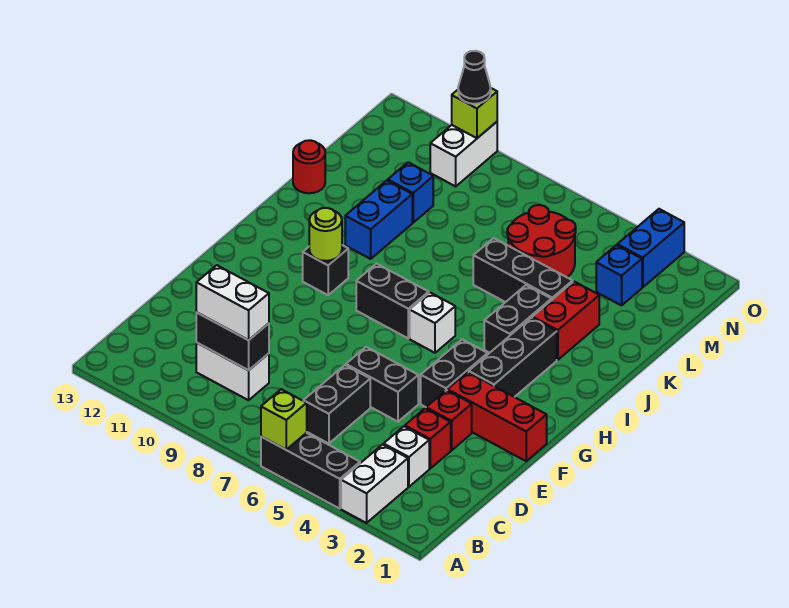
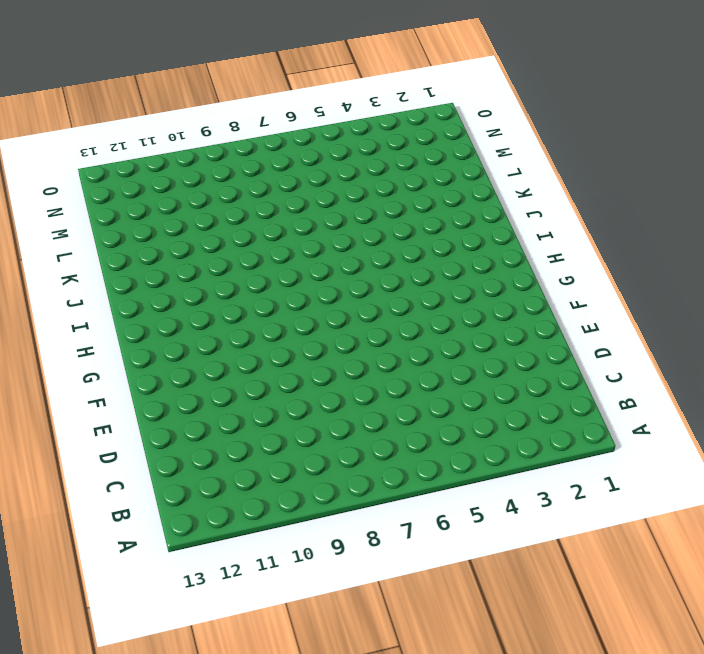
none -> white brick A3:B3 level 1
none -> black brick A4:A6 level 1
none -> white brick C3 level 1
none -> black brick C6:D6 level 1

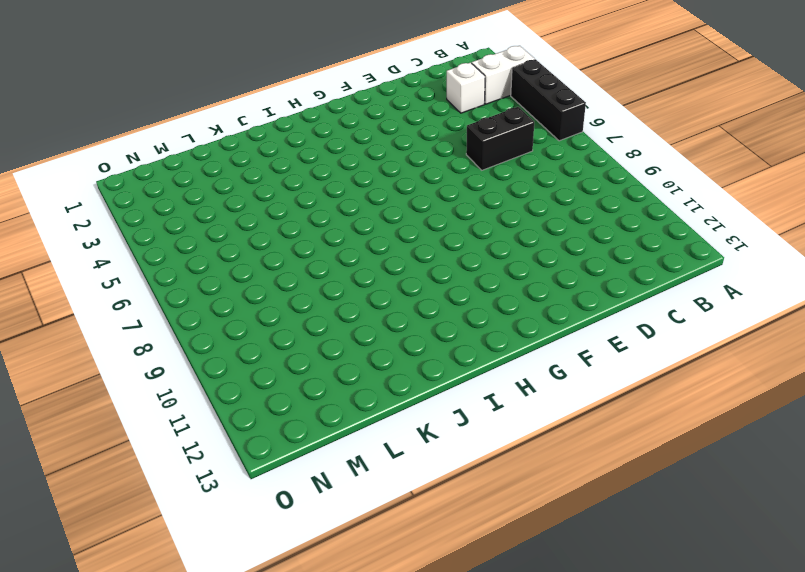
none -> white brick C9:C10 level 1
none -> red brick D3 level 1
none -> red brick E3 level 1
none -> black brick E5:E6 level 1

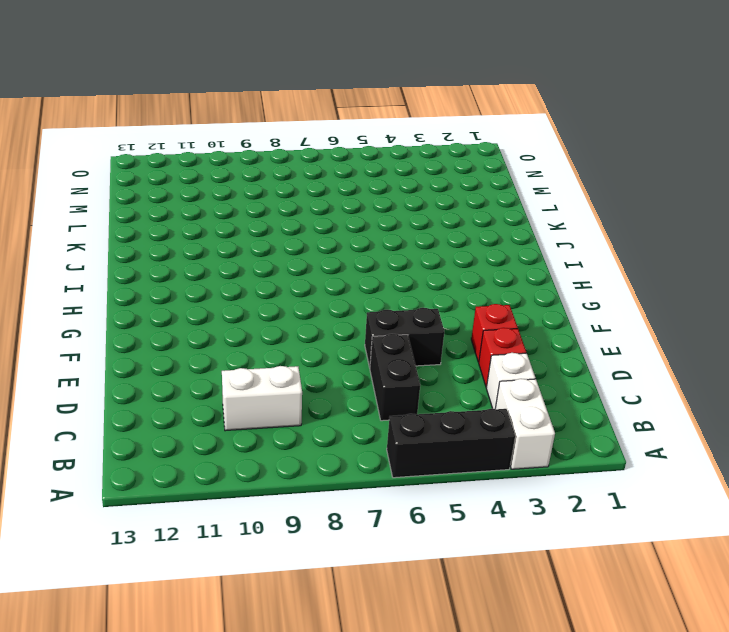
none -> red brick F1:F3 level 1
none -> black brick F4:G4 level 1
none -> black brick G3:I3 level 1
none -> white brick H6 level 1

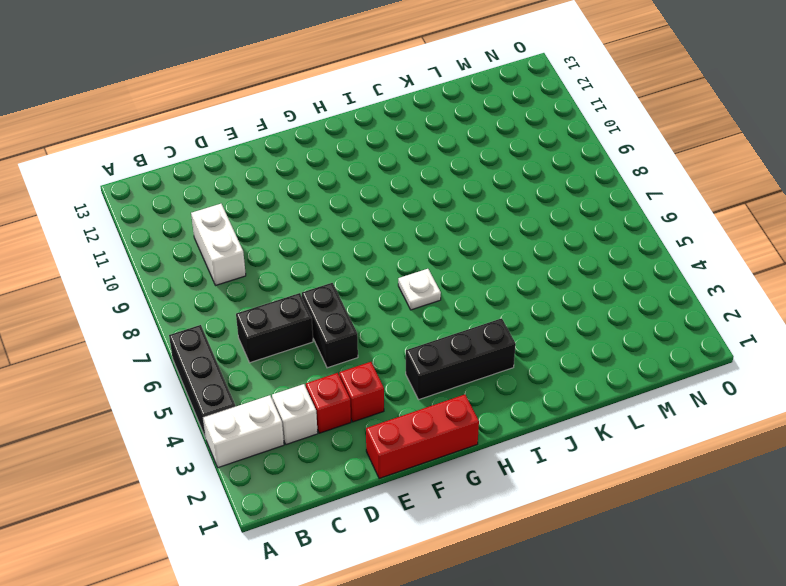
red brick E1:G1 level 1 -> red brick F1:F3 level 1
white plate H6 level 1 -> white brick H6 level 1
none -> black brick F4:G4 level 1
none -> black brick H7:H8 level 1
none -> black brick H10 level 1
none -> black brick I4:J4 level 1

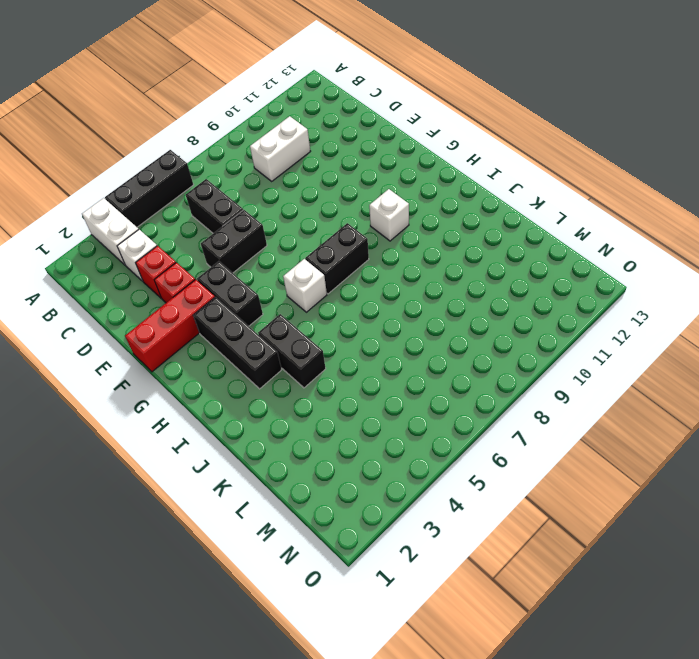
white brick H10 level 1 -> black brick H10 level 1
none -> red brick J3:K3 level 1
none -> blue brick J10:K10 level 1
none -> black brick K4:K6 level 1
none -> red round brick K13 level 1

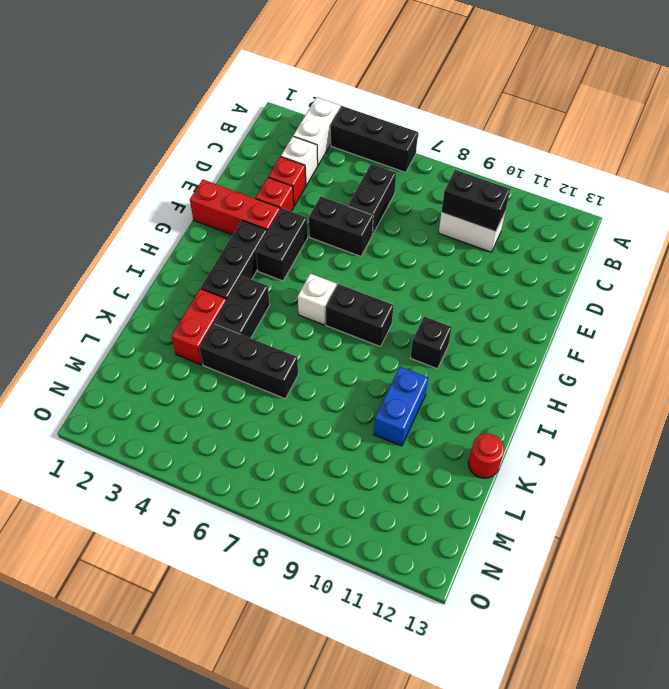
none -> red round brick L5:M6 level 1
none -> blue brick L10 level 1
none -> blue brick M3 level 1
none -> blue brick N3:O3 level 1

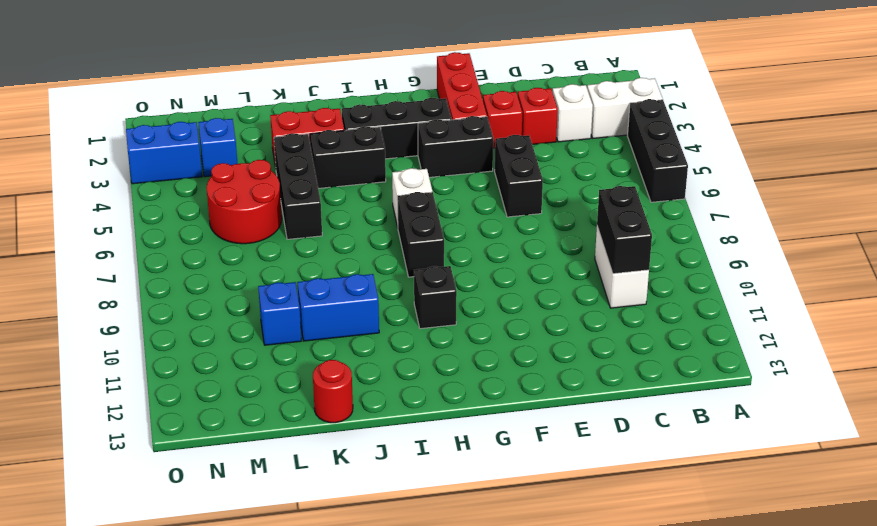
none -> black brick C6:D6 level 1
none -> white brick N10:O10 level 1
none -> lime brick A6 level 2
none -> lime round brick H10 level 2

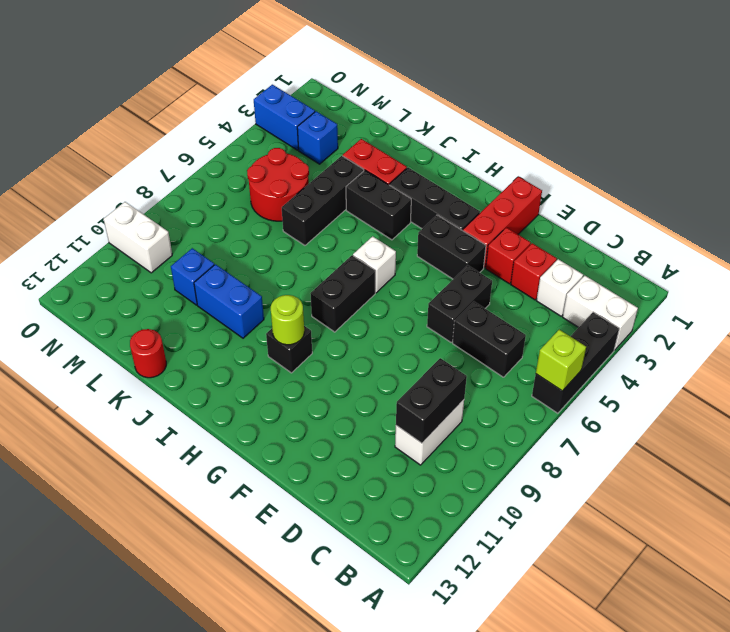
none -> lime brick O10 level 2
none -> white brick C9:C10 level 3
none -> black cone O10 level 3

